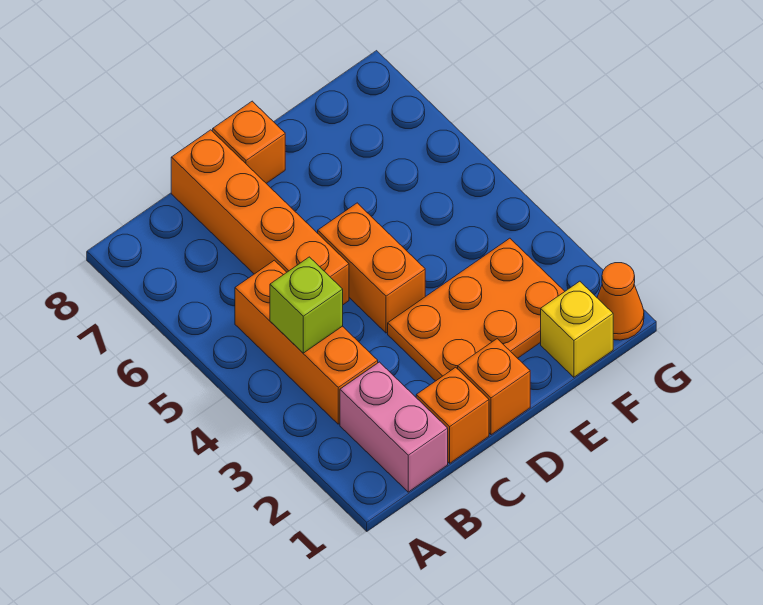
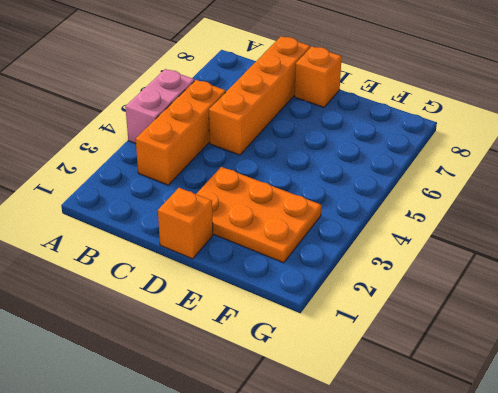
pink brick A4:A5 level 1 -> pink brick B1:B2 level 1
none -> orange brick C1 level 1
none -> orange brick D4:D5 level 1

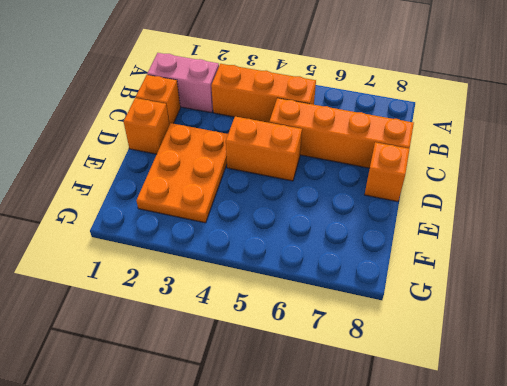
none -> yellow brick F1 level 1
none -> orange cone G1 level 1

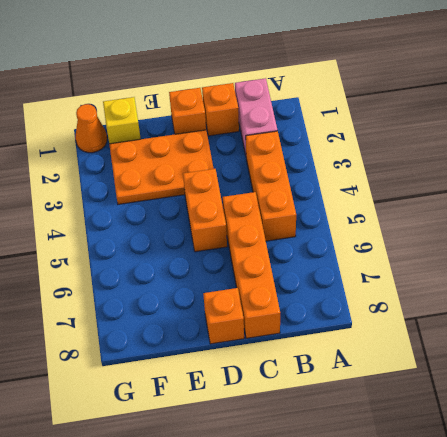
none -> lime brick B4 level 2

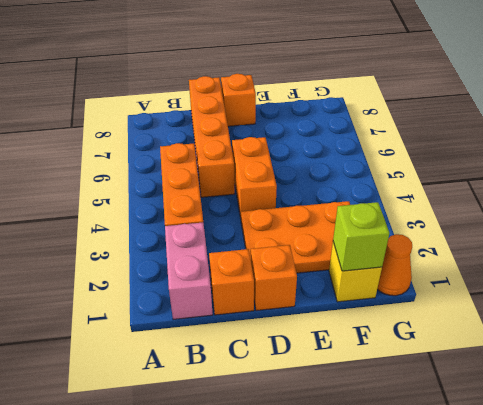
lime brick F1 level 2 -> lime brick B4 level 2

